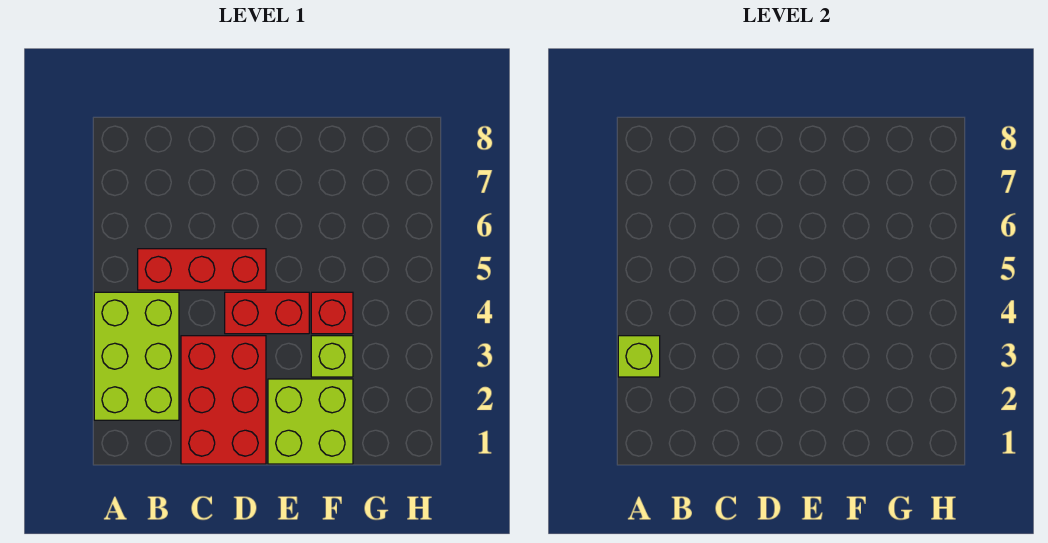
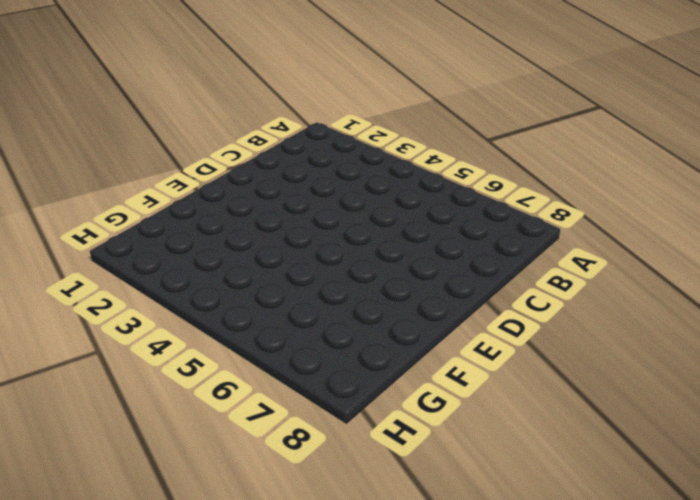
none -> lime brick A2:B4 level 1
none -> red brick B5:D5 level 1

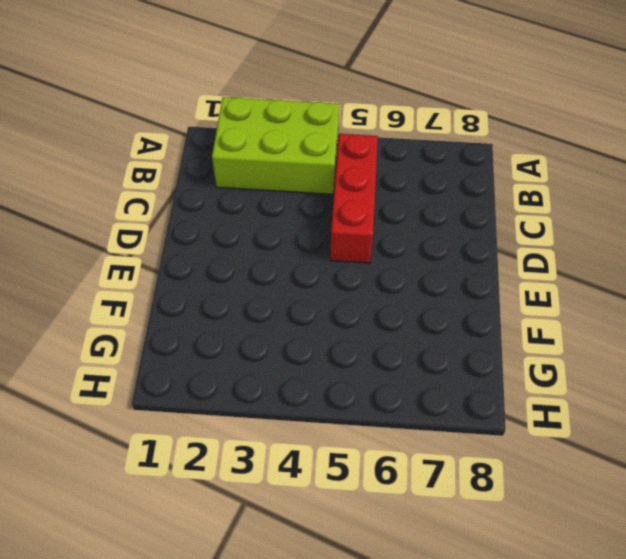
none -> red brick C1:D3 level 1
none -> red brick D4:E4 level 1

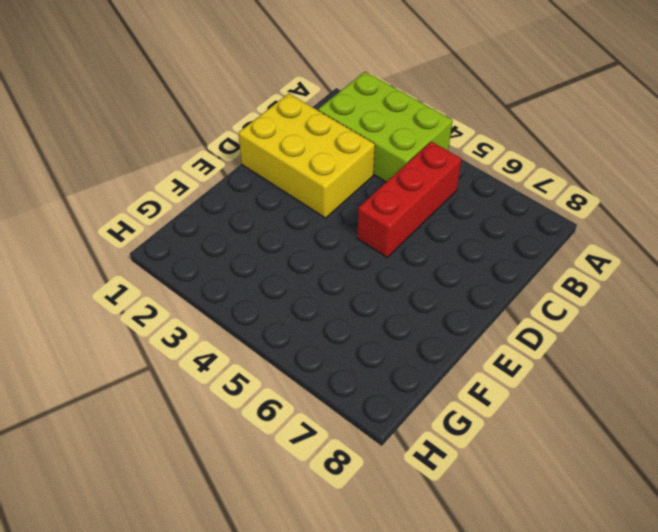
yellow brick C1:D3 level 1 -> red brick C1:D3 level 1
none -> red brick D4:E4 level 1
none -> lime brick E1:F2 level 1

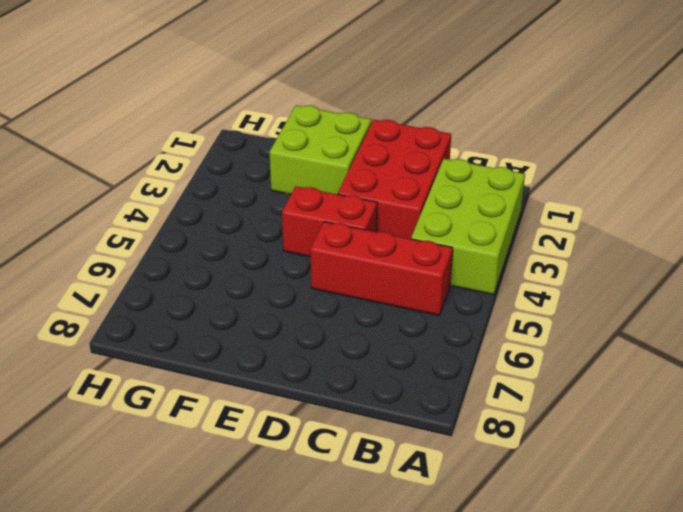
none -> lime brick F3 level 1
none -> red brick F4 level 1

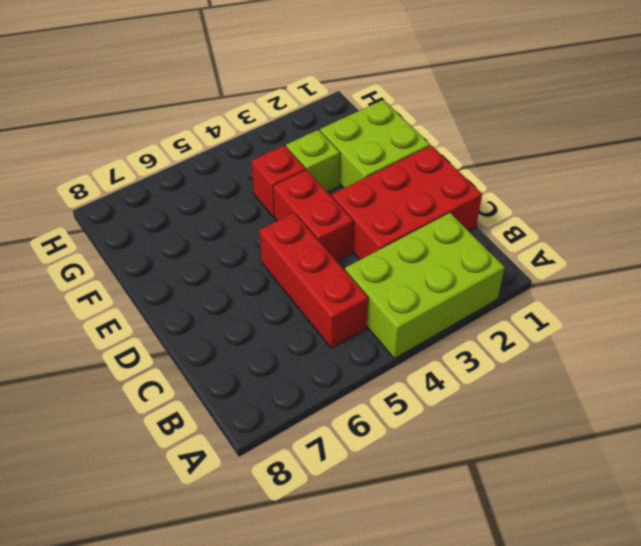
none -> lime brick A3 level 2

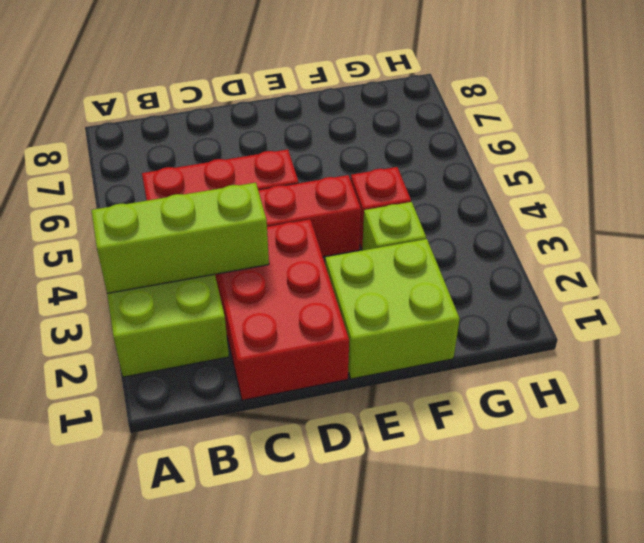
lime brick A3:C3 level 2 -> lime brick A3 level 2

